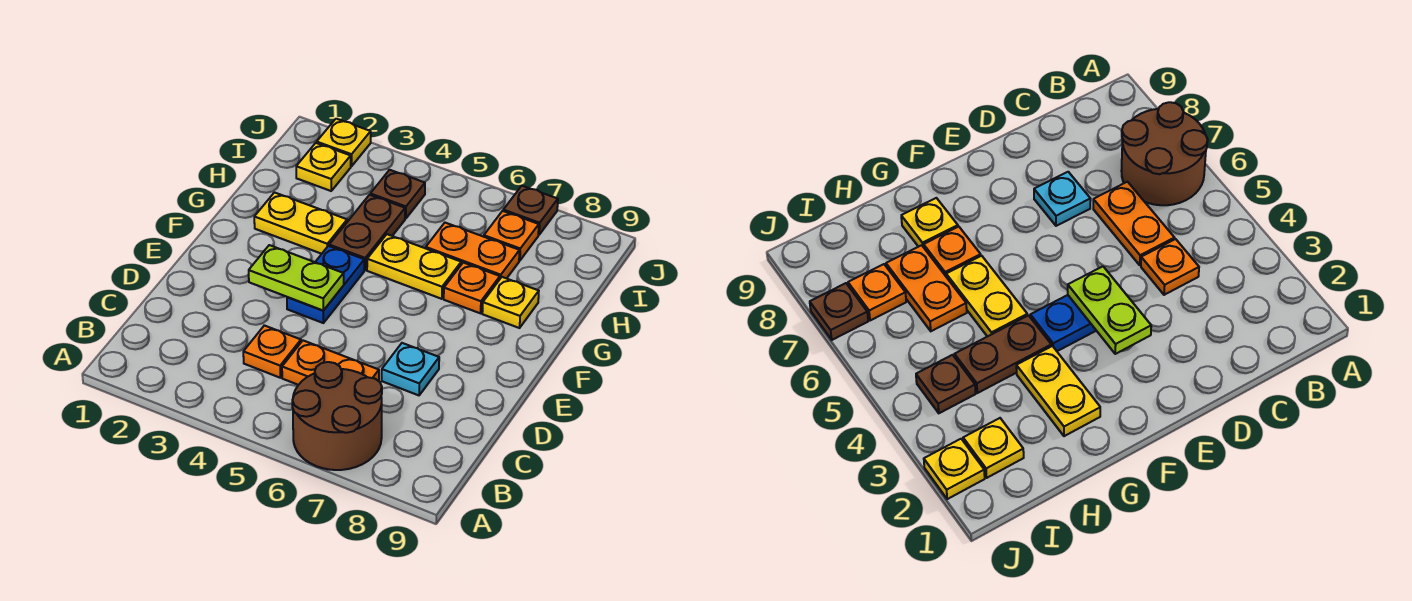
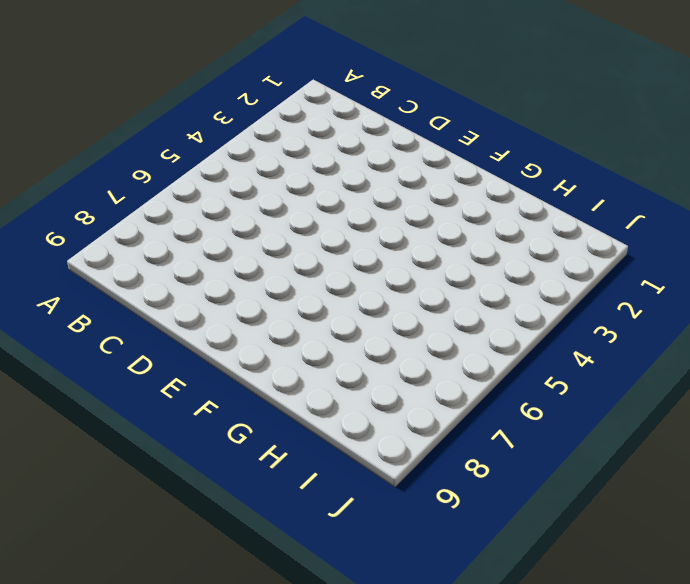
none -> brown round brick A6:B7 level 1
none -> orange plate C4 level 1
none -> orange plate C5:C6 level 1

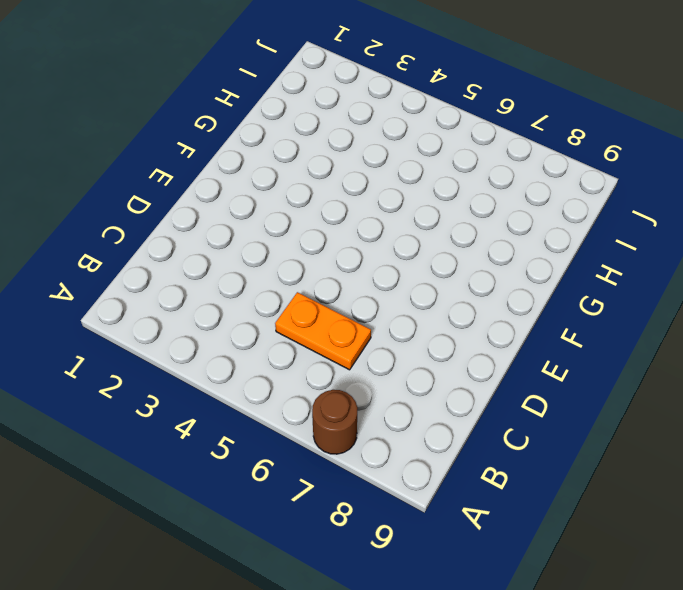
brown round brick A7 level 1 -> brown round brick A6:B7 level 1
none -> orange plate C4 level 1
none -> cyan plate D7 level 1
none -> blue plate E4:F4 level 1

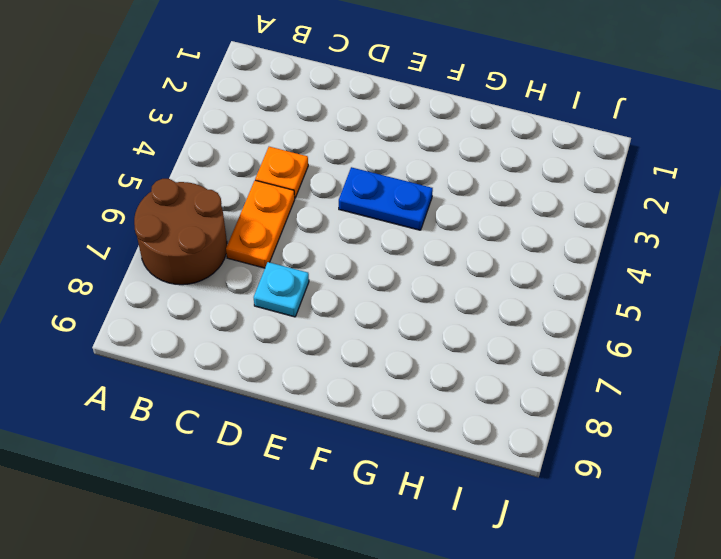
none -> yellow plate G2:G3 level 1
none -> brown plate G4:H4 level 1
none -> yellow plate G5:G6 level 1

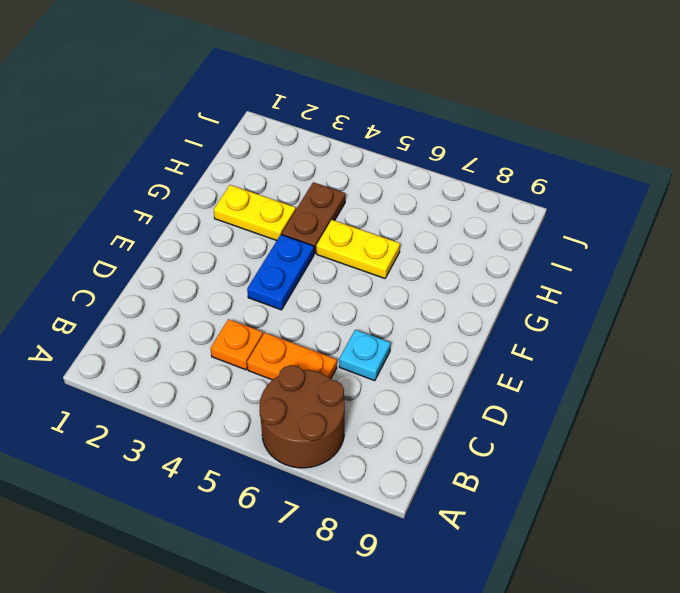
none -> orange plate G7 level 1
none -> yellow plate G8 level 1
none -> orange plate H6:H7 level 1

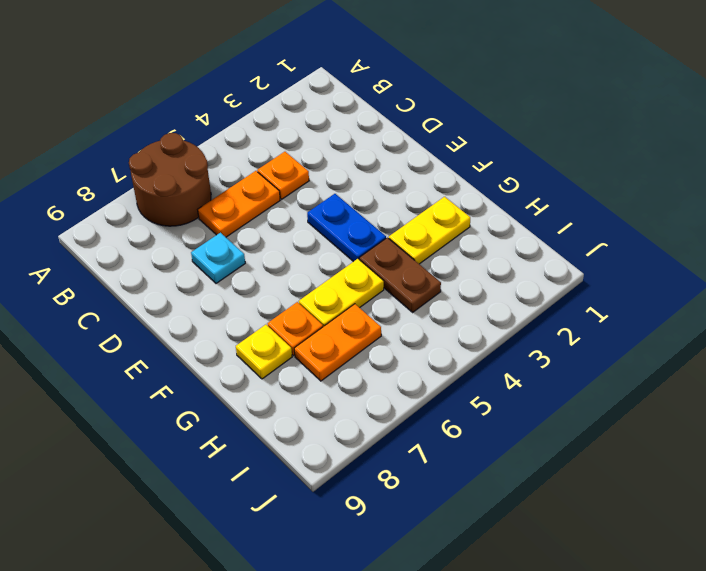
none -> yellow plate I2 level 1
none -> brown plate I4 level 1
none -> orange plate I7 level 1

